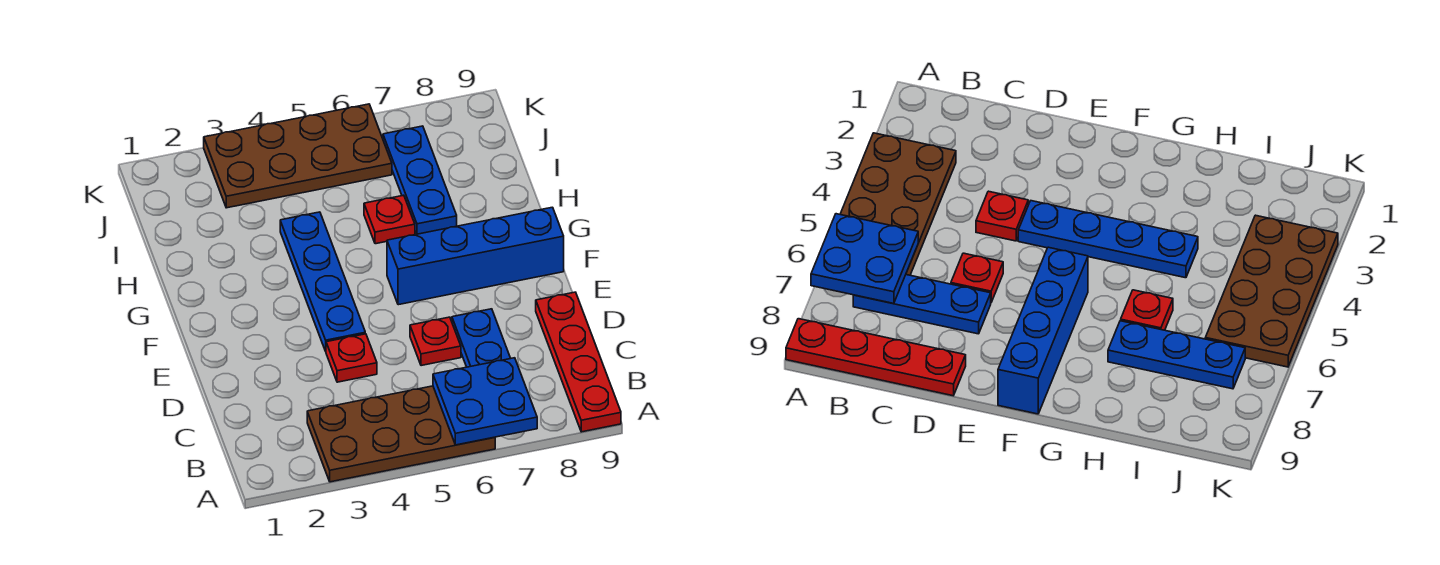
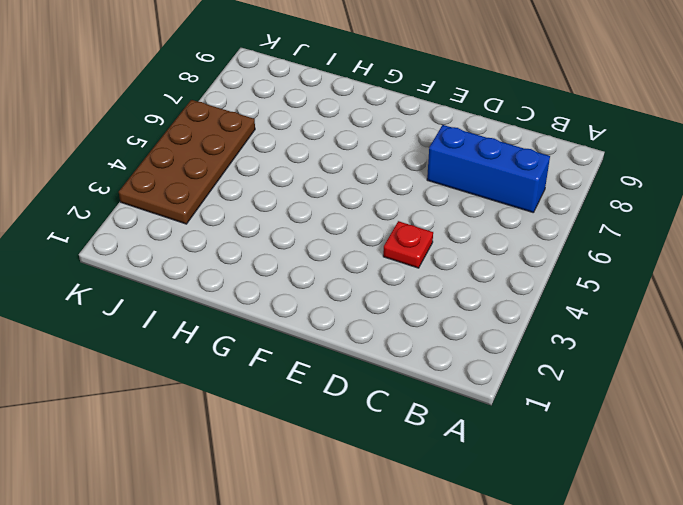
blue brick B7:D7 level 1 -> blue plate B7:D7 level 1
none -> brown plate A3:B6 level 1
none -> red plate A9:D9 level 1

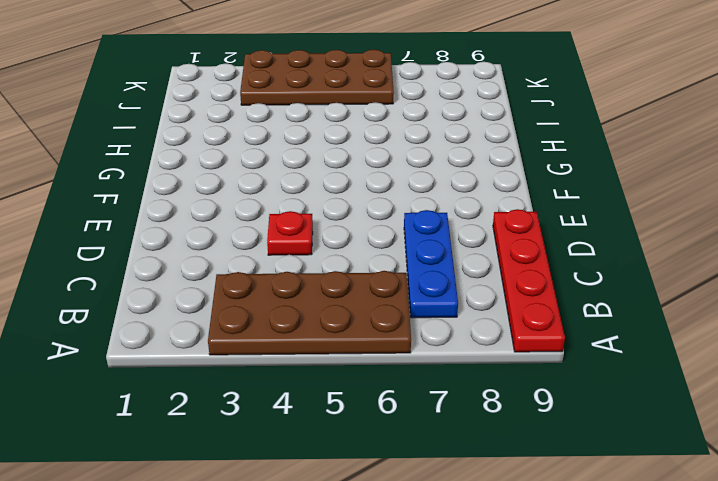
none -> red plate D6 level 1
none -> blue plate E4:H4 level 1

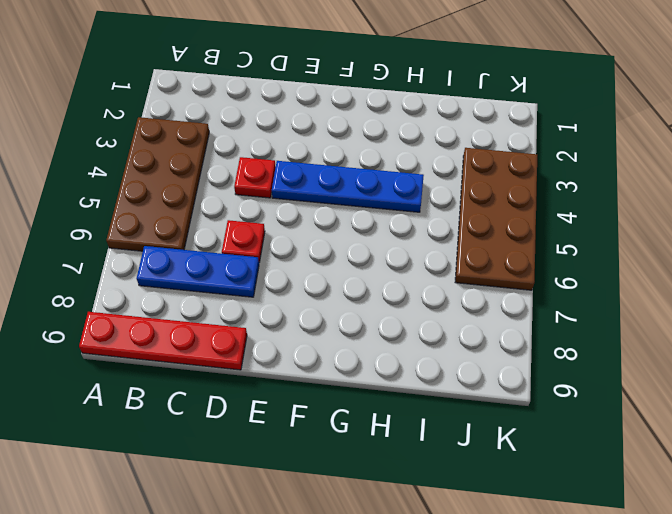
none -> blue brick F6:F9 level 1
none -> red plate H6 level 1

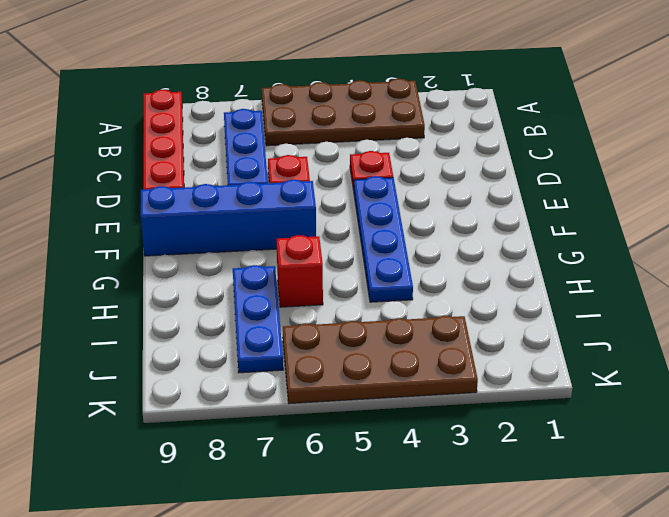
red brick H6 level 1 -> red plate H6 level 1
none -> blue plate A6:B7 level 2

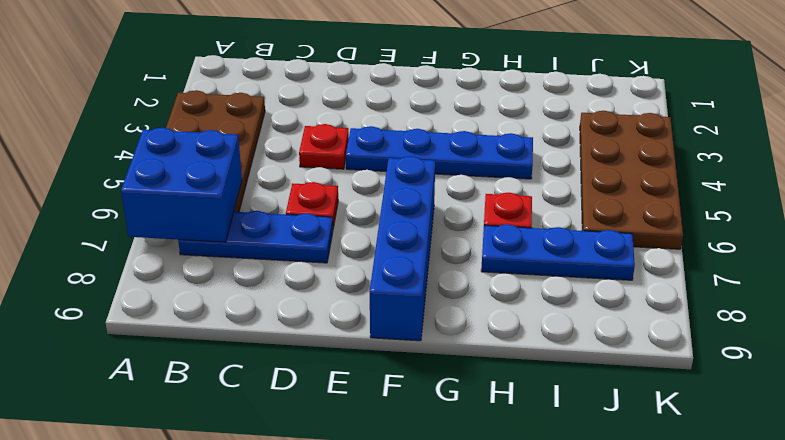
blue brick A6:B7 level 2 -> blue plate A6:B7 level 2
none -> red plate A9:D9 level 1

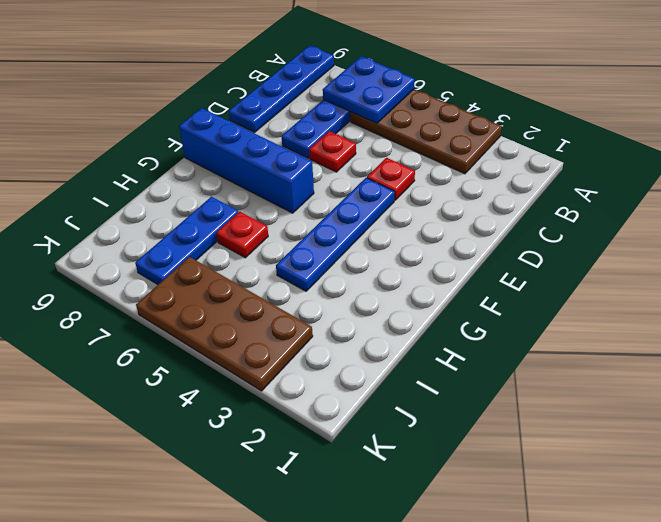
blue plate A9:D9 level 1 -> red plate A9:D9 level 1

